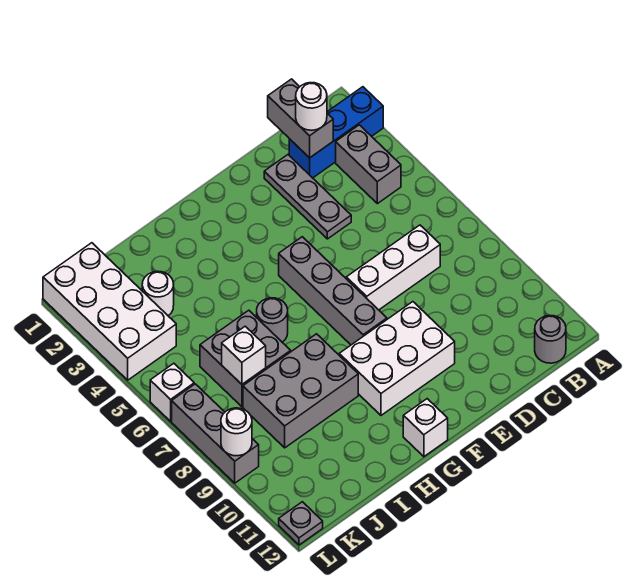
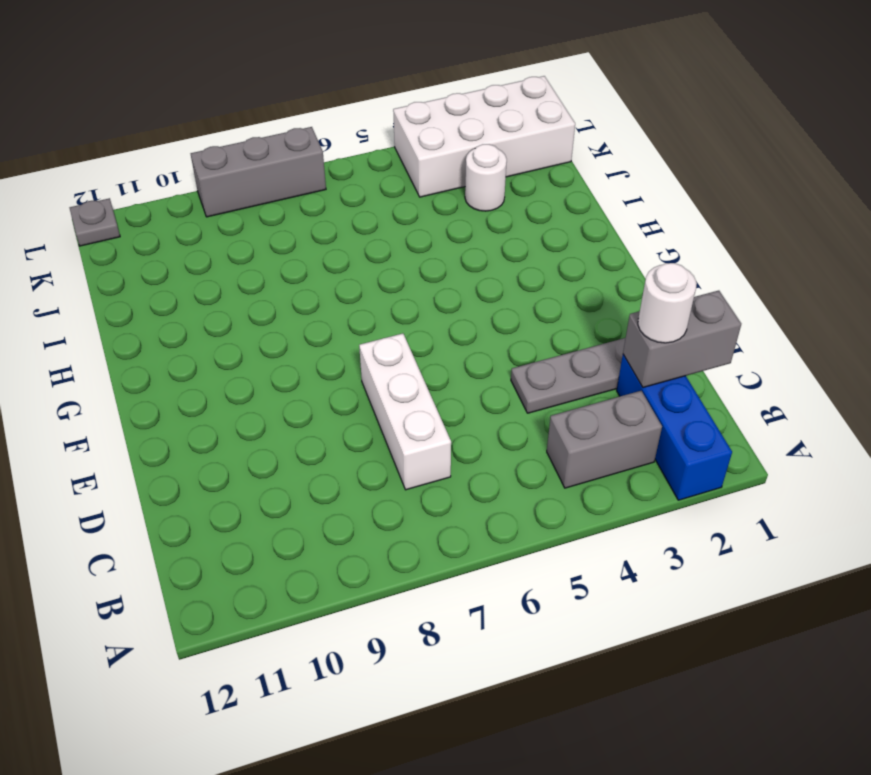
none -> grey round brick B12 level 1
none -> white brick E9:G10 level 1
none -> grey brick F5:F8 level 1

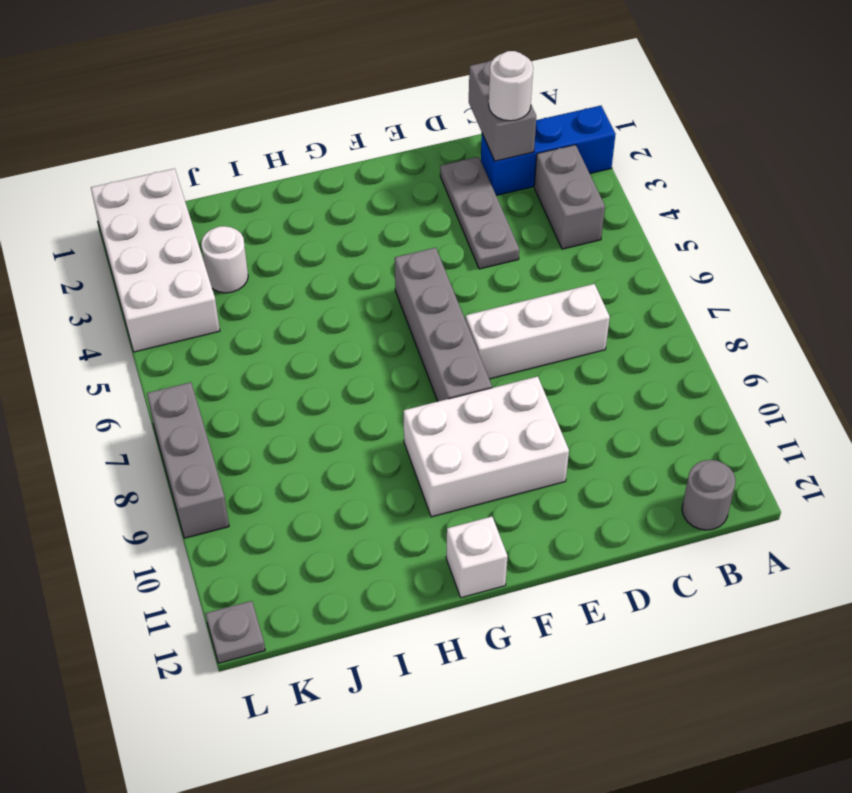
none -> grey round brick H6 level 1
none -> grey brick H8:J9 level 1
none -> grey brick I6:J7 level 1

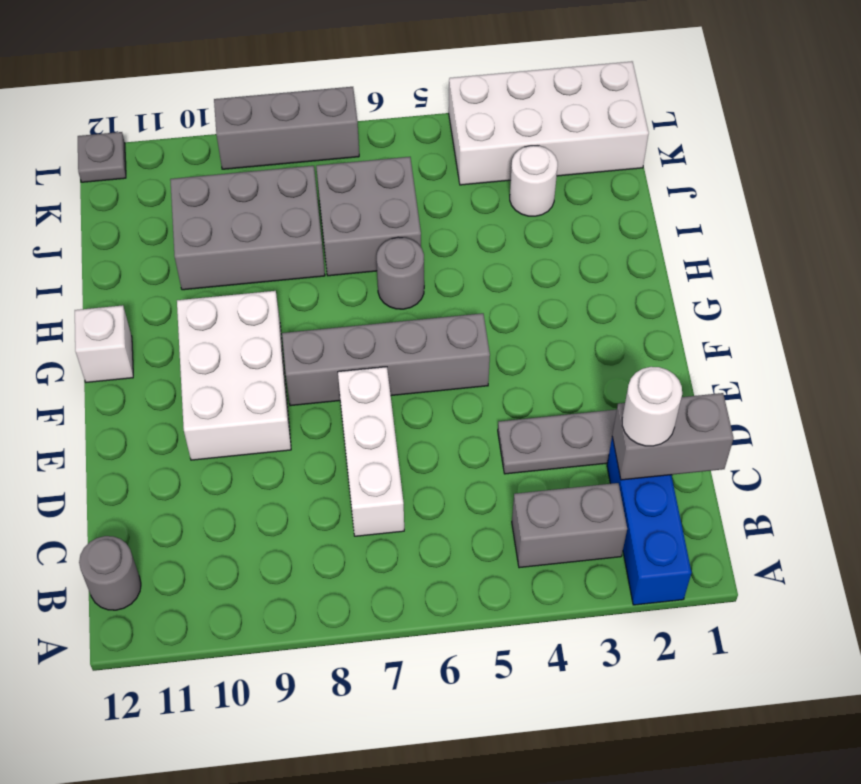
grey brick I8:J10 level 1 -> grey brick H8:J9 level 1
none -> white brick L6 level 1
none -> white brick J7 level 2
none -> white round brick L9 level 2

